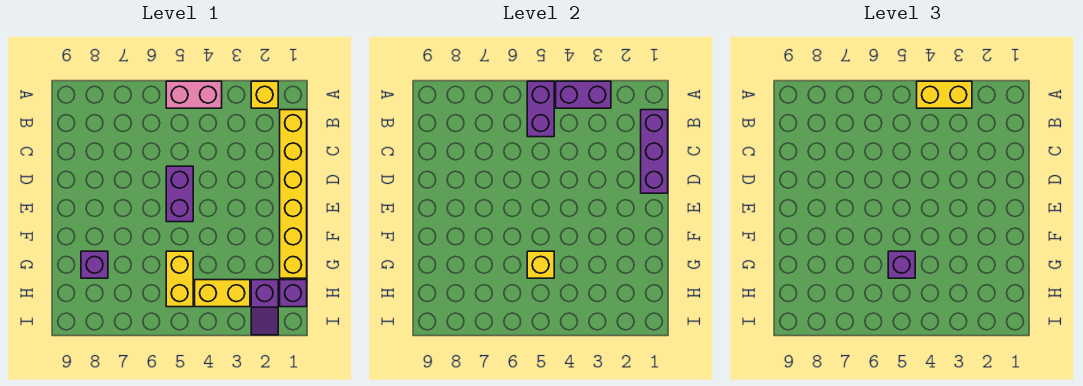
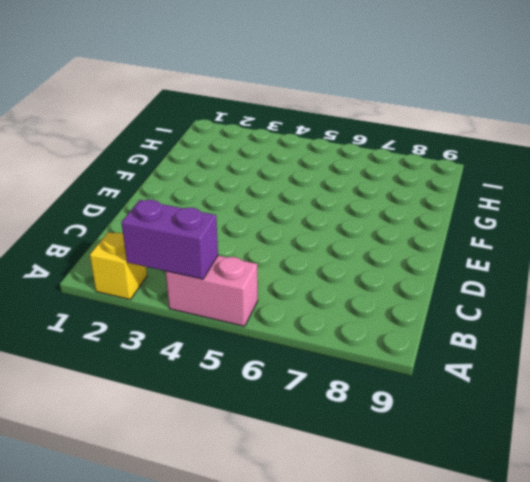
none -> yellow brick B1:G1 level 1
none -> purple brick D5:E5 level 1
none -> yellow brick G5:H5 level 1

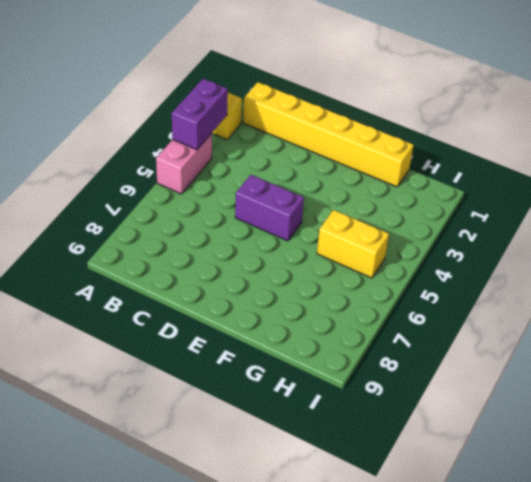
none -> purple brick G8 level 1
none -> purple brick H1 level 1
none -> purple slope H2:I2 level 1 top H

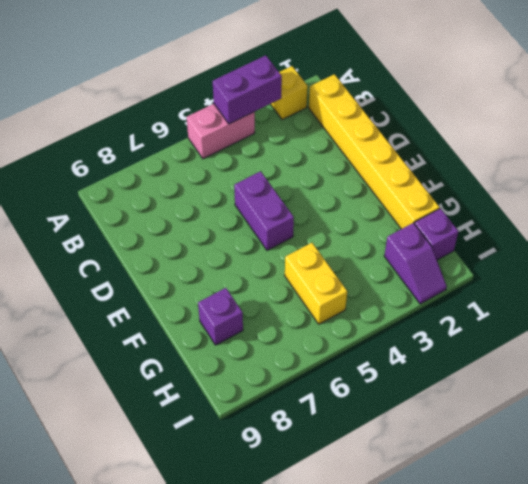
none -> yellow brick H3:H4 level 1
none -> purple brick A5:B5 level 2
none -> purple brick B1:D1 level 2

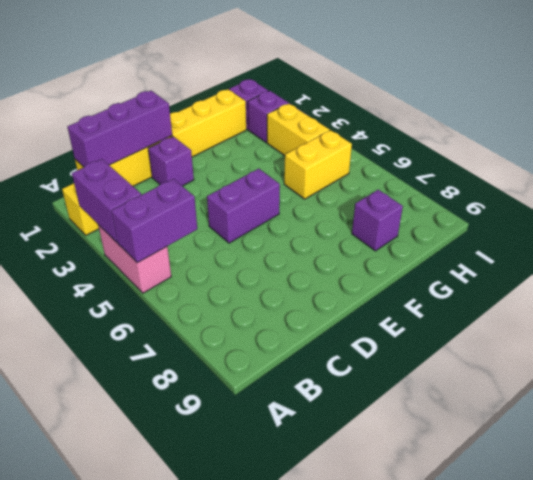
purple brick D2 level 1 -> purple brick G5 level 3
none -> yellow brick G5 level 2
none -> yellow brick A3:A4 level 3

